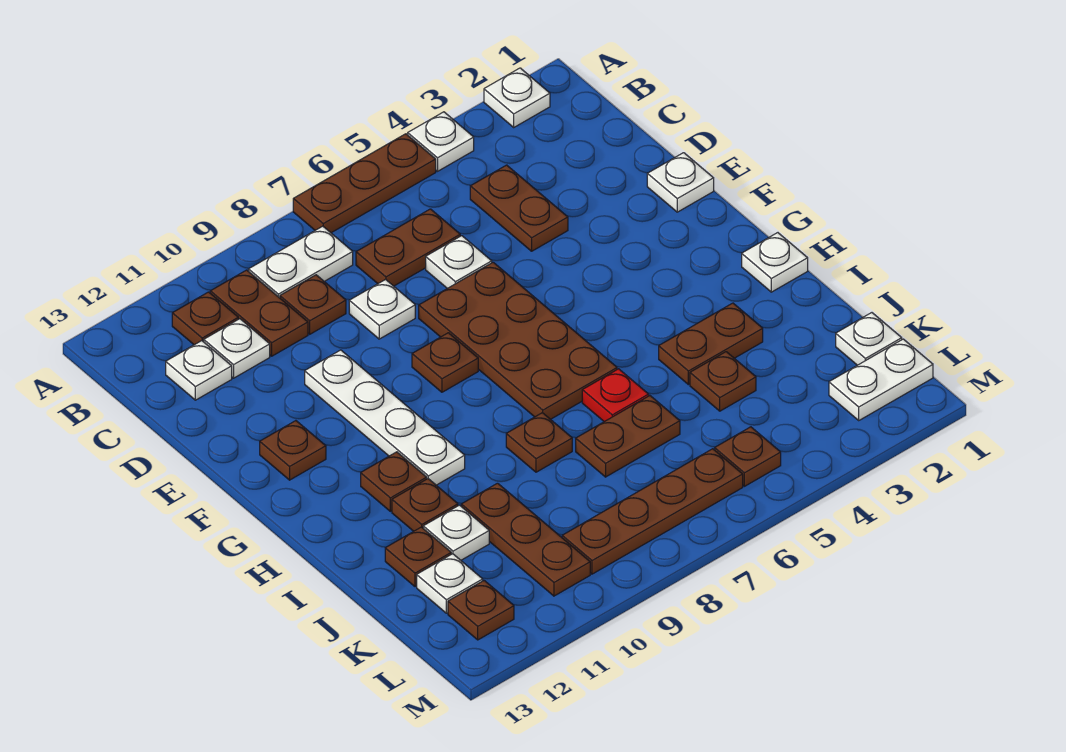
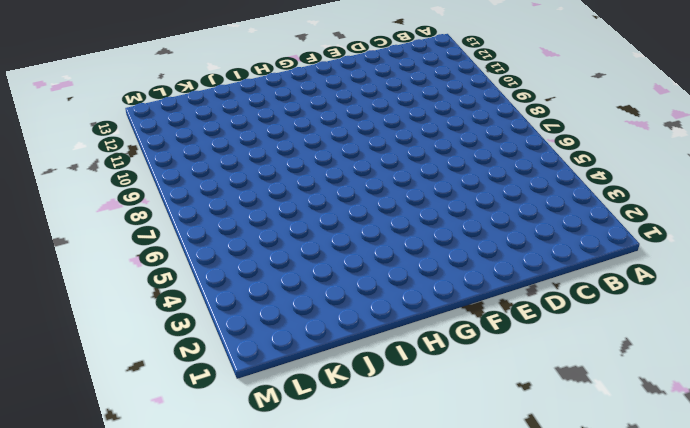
none -> white plate A2 level 1
none -> white plate A4 level 1
none -> brown plate A5:A7 level 1
none -> white plate B8:B9 level 1

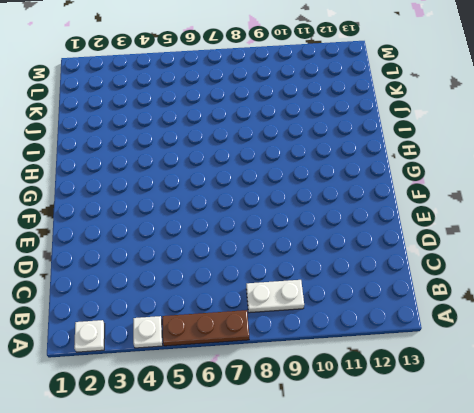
none -> brown plate B10:C10 level 1
none -> brown plate B11 level 1
none -> brown plate C4:D4 level 1
none -> brown plate C6:C7 level 1

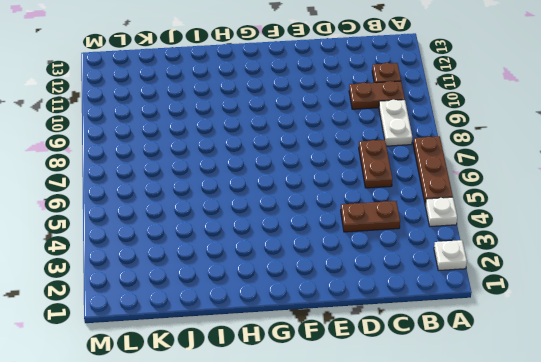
none -> brown plate C9 level 1
none -> white plate C11 level 1
none -> white plate C12 level 1
none -> white plate D6 level 1

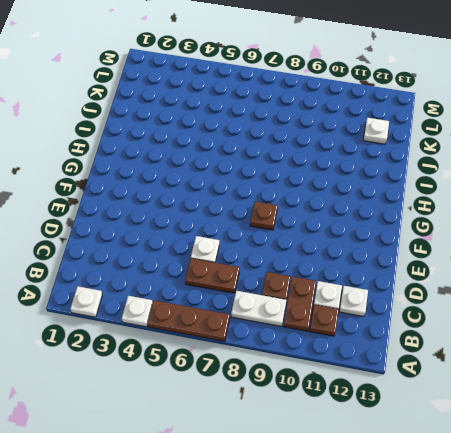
none -> brown plate C4:D4 level 1
none -> white plate D8 level 1
none -> white plate E1 level 1
none -> brown plate E6:H7 level 1

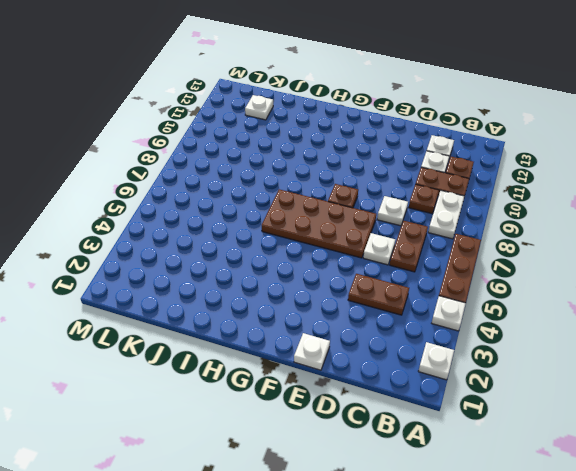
none -> white plate E10:H10 level 1
none -> brown plate F12 level 1
none -> white plate H1 level 1
none -> brown plate H11 level 1

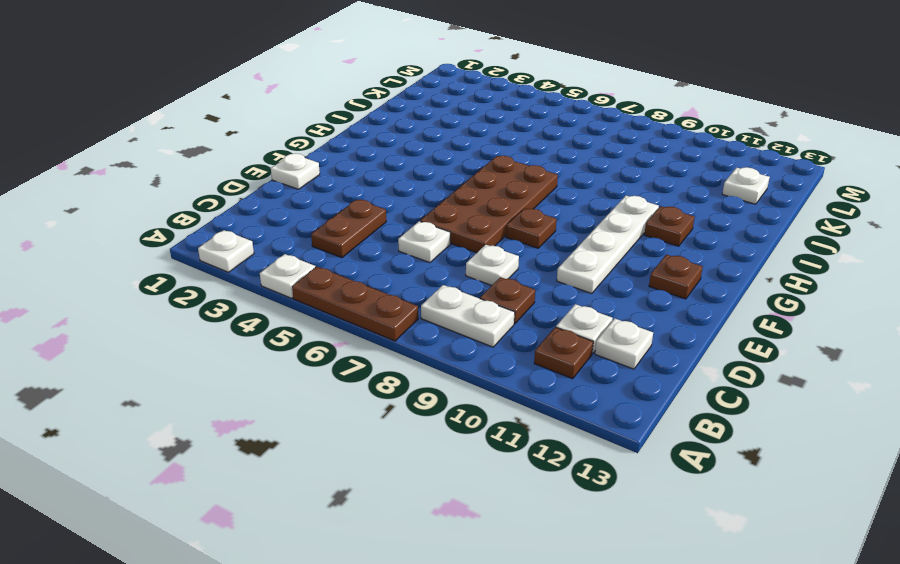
none -> brown plate B10:C10 level 1
none -> brown plate C6:C7 level 1
none -> white plate H1 level 1
none -> brown plate I3:I4 level 1

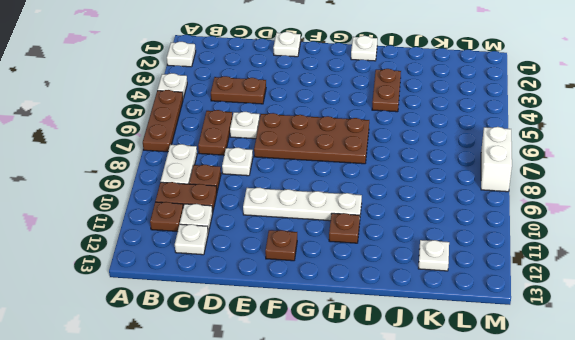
white brick M7:M8 level 1 -> none
none -> brown plate F8 level 1
none -> red plate I6 level 1
none -> brown plate I8 level 1
none -> brown plate I11 level 1

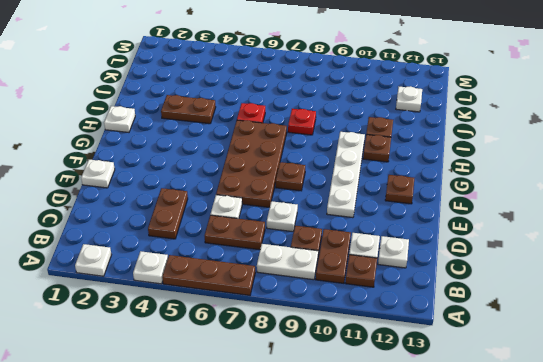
red plate I8 level 1 -> brown plate I8 level 1
none -> brown plate J4 level 1
none -> brown plate J6:J7 level 1
none -> brown plate J10:L10 level 1
none -> white plate J11 level 1

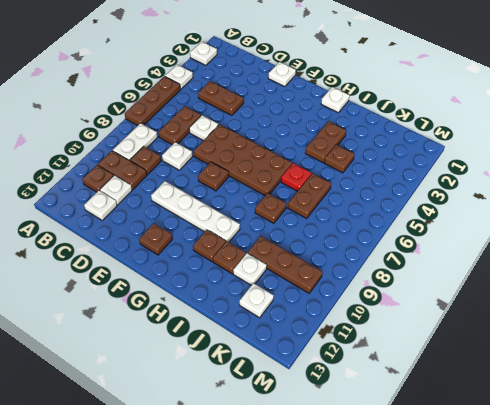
none -> brown plate J12 level 1
none -> white plate K1 level 1
none -> white plate L1:L2 level 1
none -> brown plate L5 level 1

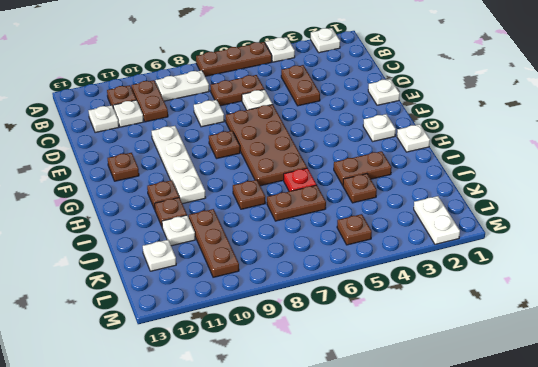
white plate G2 level 1 -> white plate K1 level 1
white plate L2:M2 level 1 -> white plate L1:L2 level 1
none -> brown plate C9 level 1
none -> brown plate J12 level 1
none -> brown plate L6:L9 level 1
none -> brown plate L12 level 1

